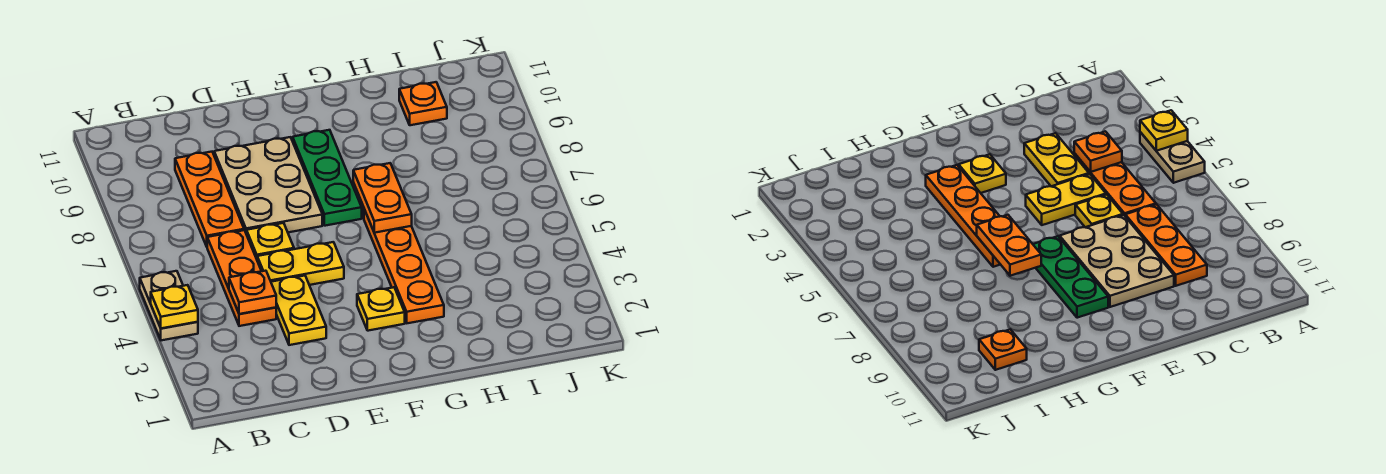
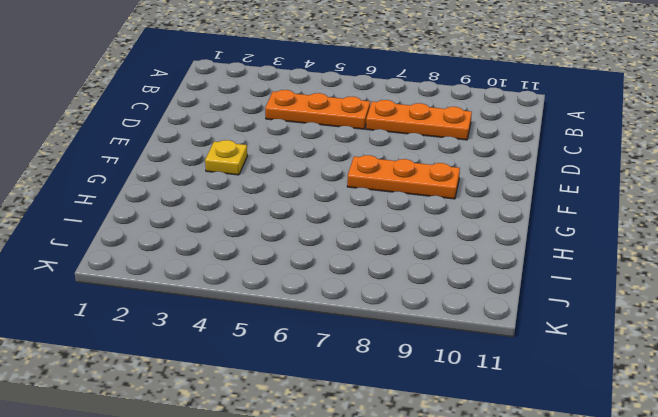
orange plate F7:F9 level 1 -> green plate F7:F9 level 1
none -> tan plate A4:A5 level 1
none -> yellow plate D3:D4 level 1
none -> yellow plate D5:E5 level 1

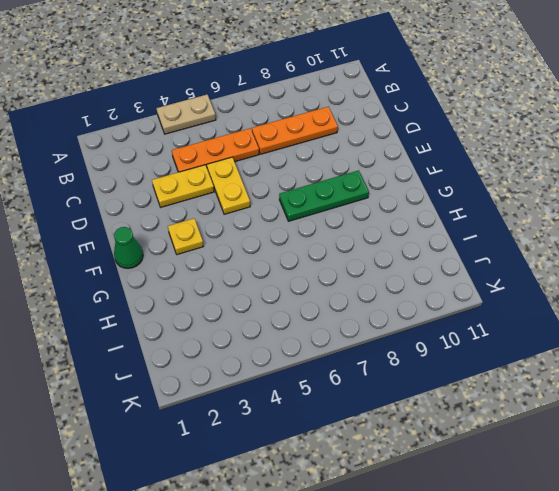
green cone F1 level 1 -> none
none -> yellow plate D6 level 1
none -> tan plate D7:E9 level 1
none -> orange plate G3:G6 level 1

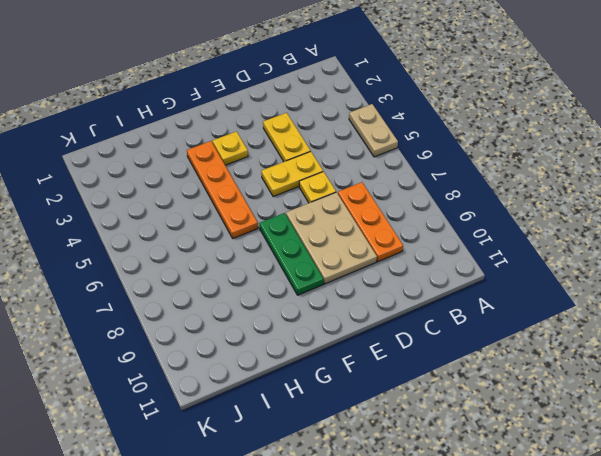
none -> orange plate C4:C6 level 1
none -> orange plate I10 level 1
none -> yellow plate A4 level 2

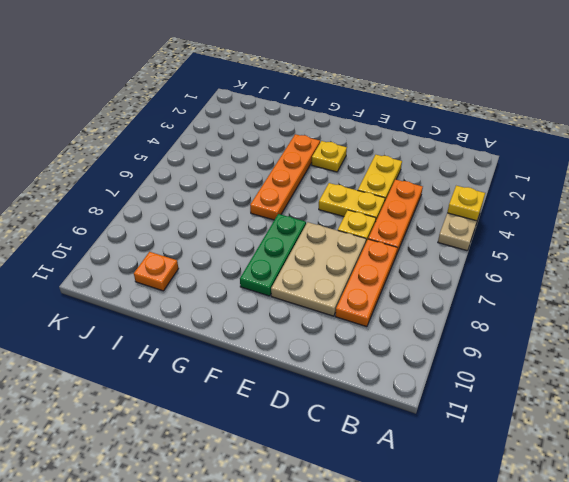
none -> orange plate C4 level 2
none -> orange plate G6:G7 level 2

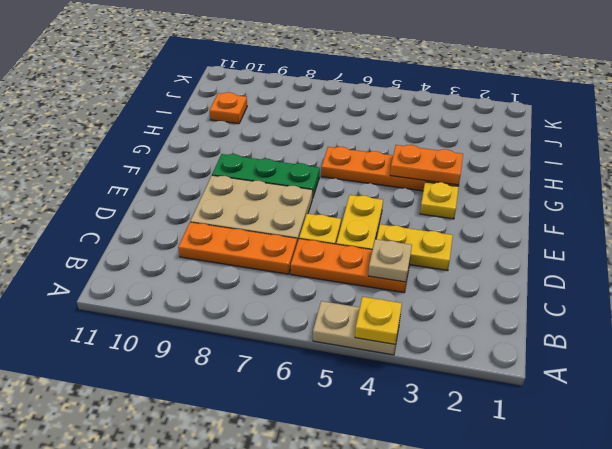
tan plate C4 level 2 -> orange plate C4 level 2
orange plate G3:G4 level 2 -> orange plate G6:G7 level 2

